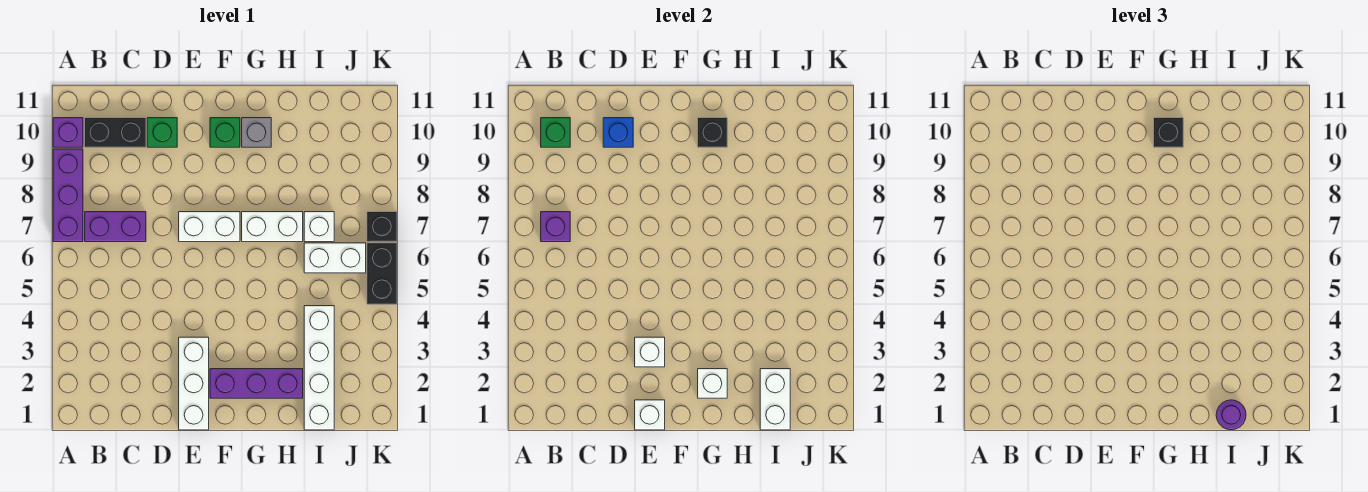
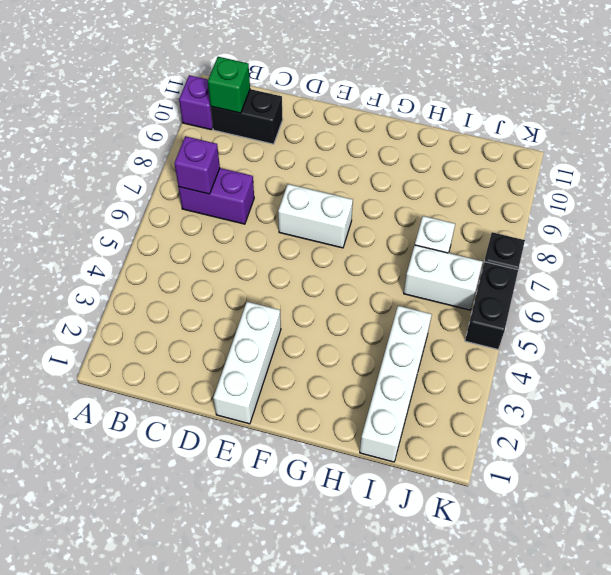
none -> purple brick A7:A9 level 1
none -> green brick D10 level 1
none -> purple brick F2:H2 level 1

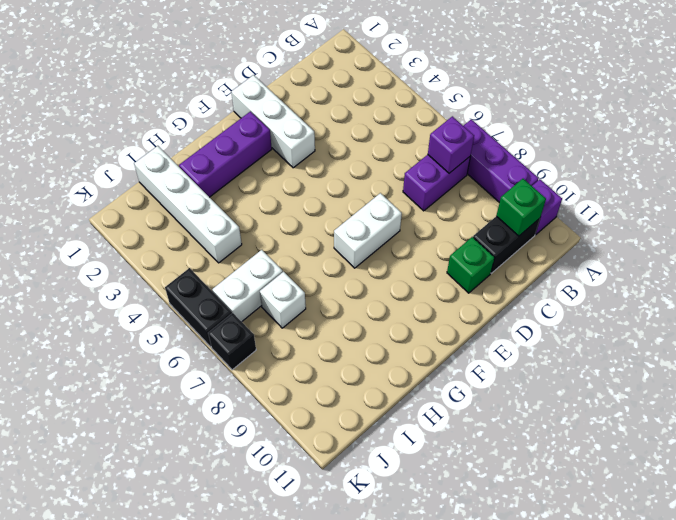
none -> green brick F10 level 1
none -> white brick G7:H7 level 1
none -> grey brick G10 level 1

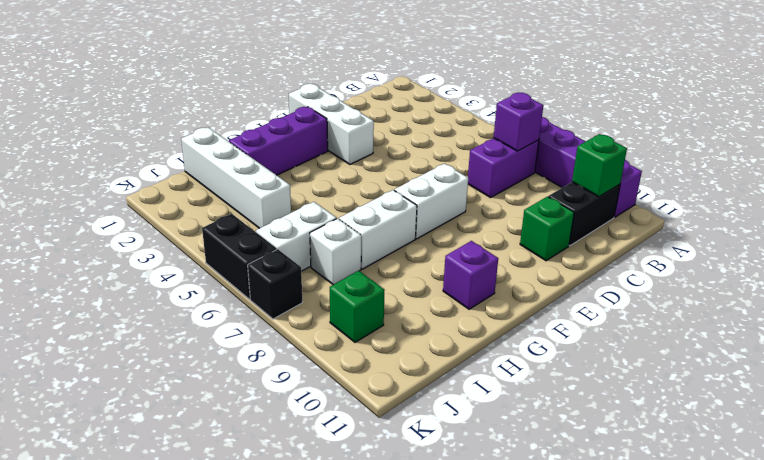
purple brick G10 level 1 -> grey brick G10 level 1
green brick J9 level 1 -> green brick F10 level 1
none -> blue brick D10 level 2
none -> white brick E1 level 2
none -> white brick E3 level 2

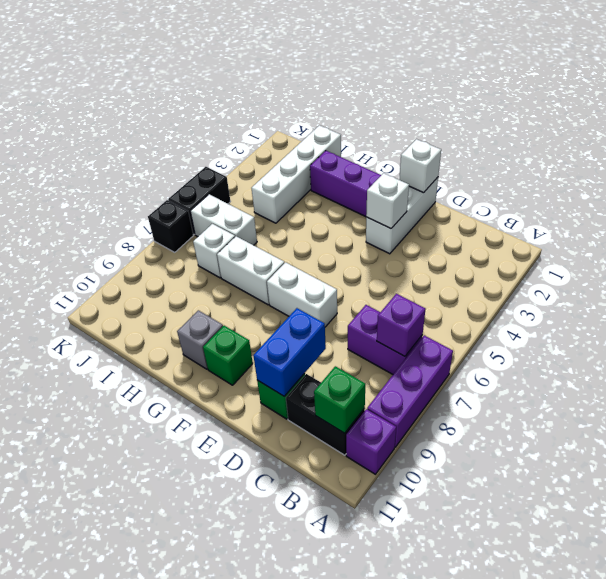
blue brick D9:D10 level 2 -> blue brick D10 level 2
none -> white brick G2 level 2
none -> black brick G10 level 2
none -> white brick I1:I2 level 2

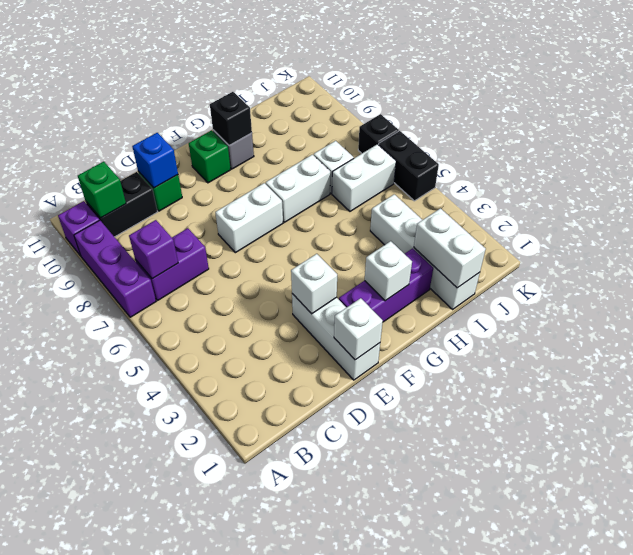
none -> black brick G10 level 3
none -> purple round brick I1 level 3

